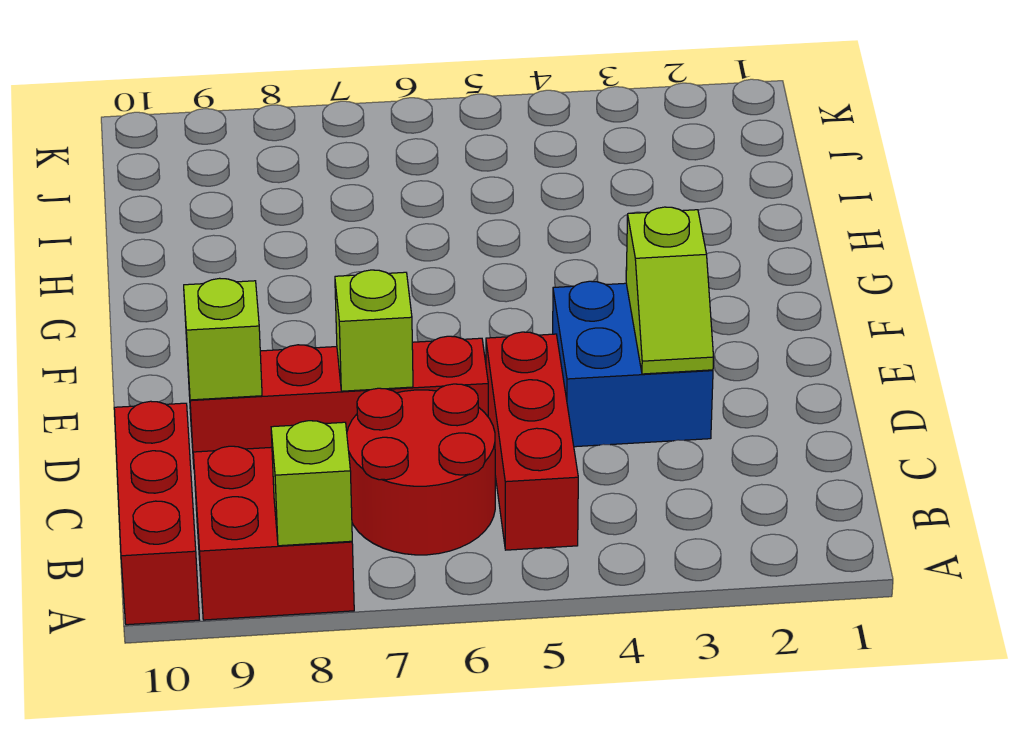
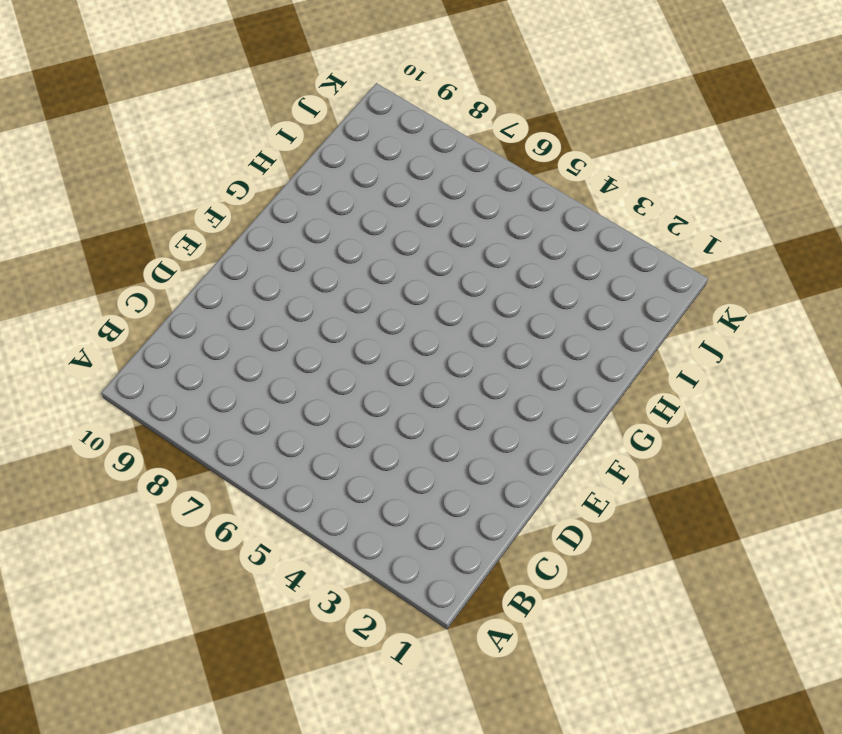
none -> red brick A8:B9 level 1
none -> red brick A10:C10 level 1

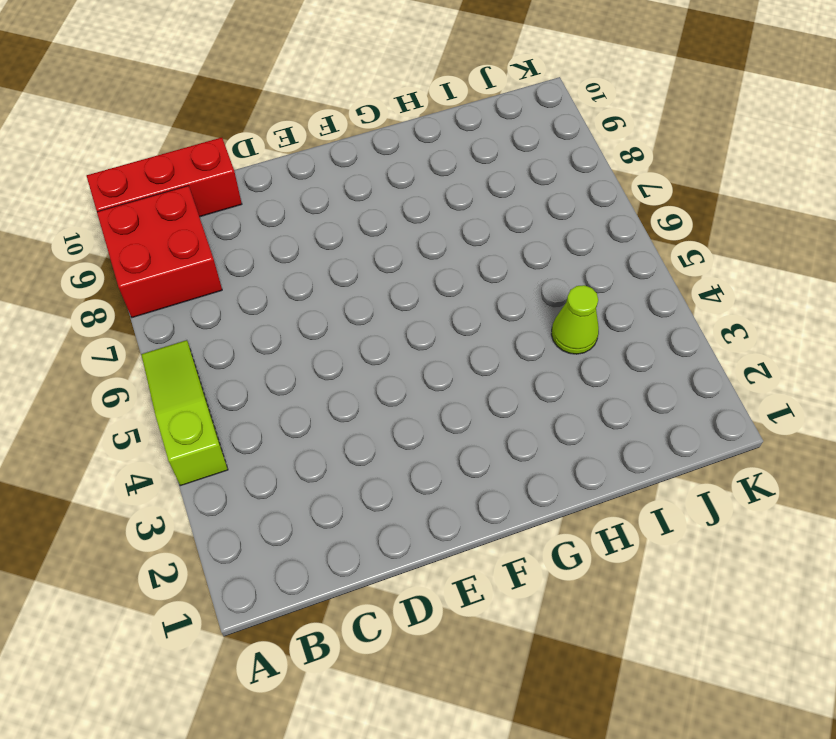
lime slope A4:A6 level 1 top 4 -> none
lime cone I4 level 1 -> none
none -> red brick B5:D5 level 1
none -> red round brick B6:C7 level 1

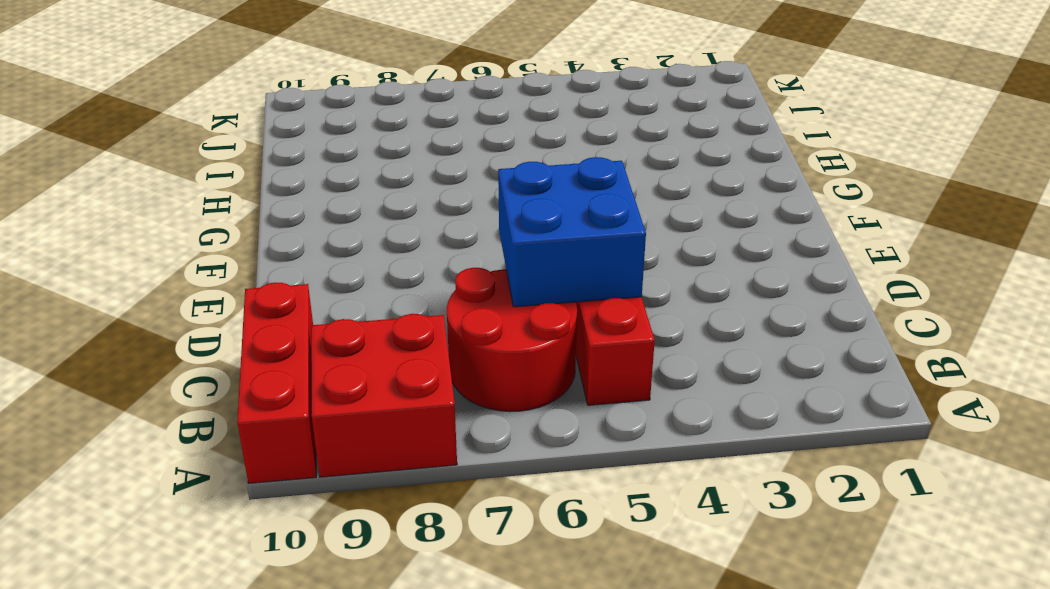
blue brick C5:D6 level 2 -> blue brick D3:E4 level 1
none -> red brick D6:D9 level 1
none -> lime brick A8 level 2

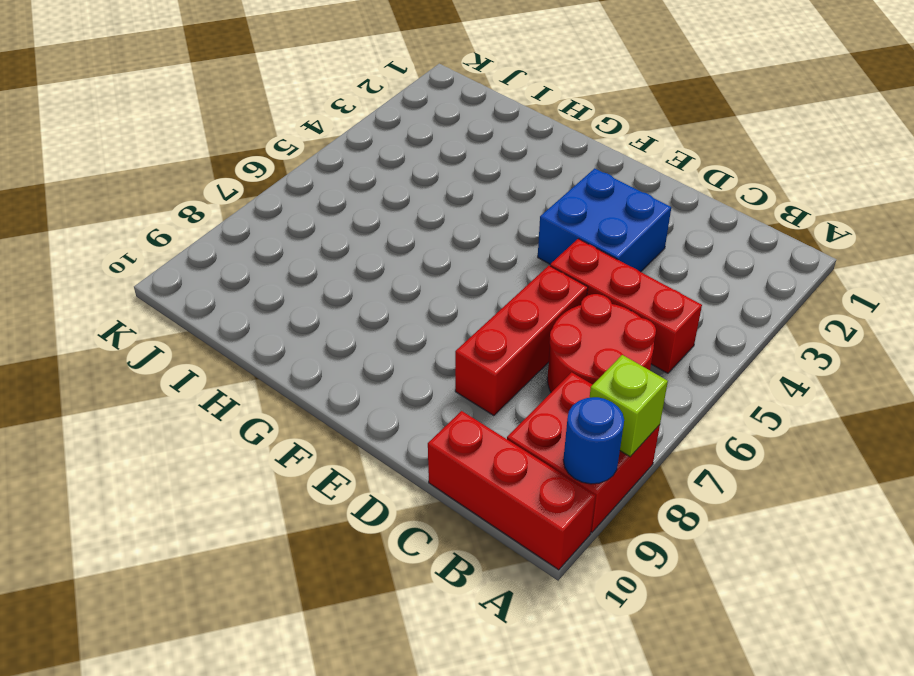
blue round brick A9 level 2 -> none
red brick D6:D8 level 1 -> red brick D6:D9 level 1
none -> lime slope D3:E3 level 2 top E
none -> lime brick D7 level 2

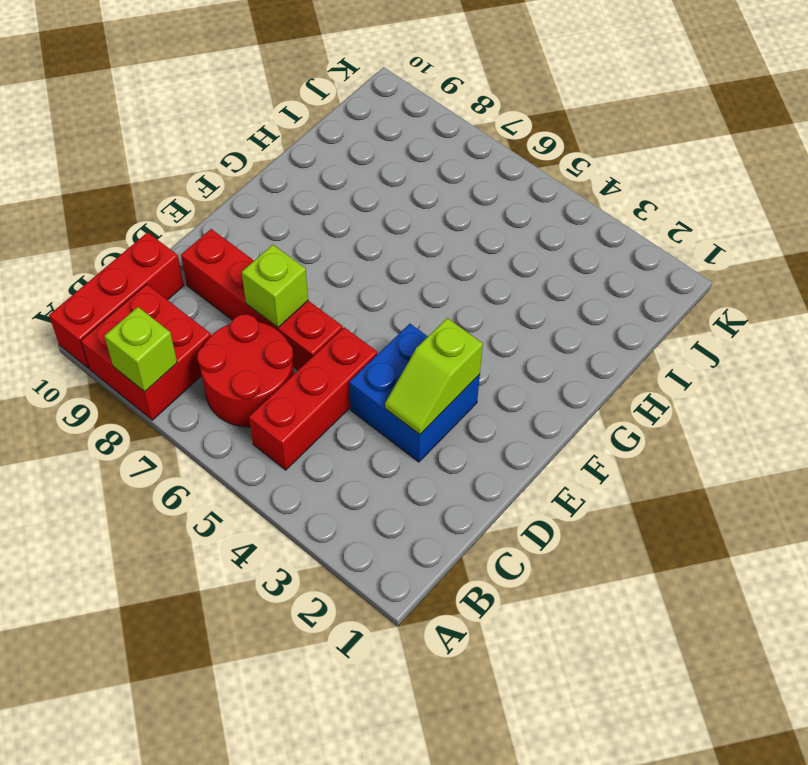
none -> lime brick D9 level 2

